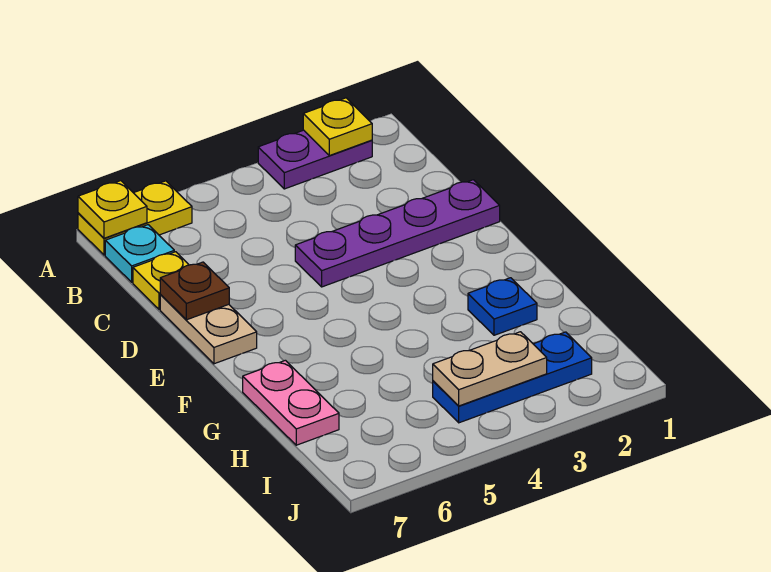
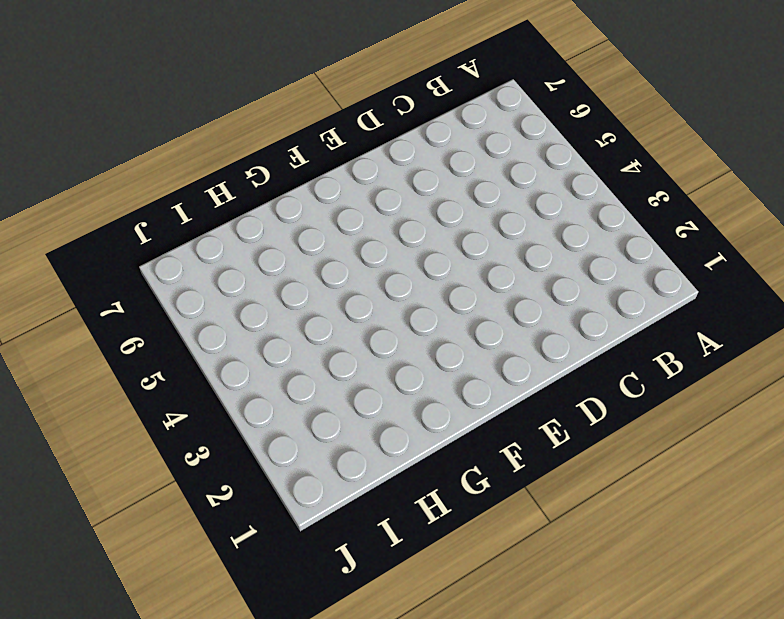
none -> purple plate A2:A3 level 1
none -> yellow plate A6:A7 level 1
none -> cyan plate B7 level 1

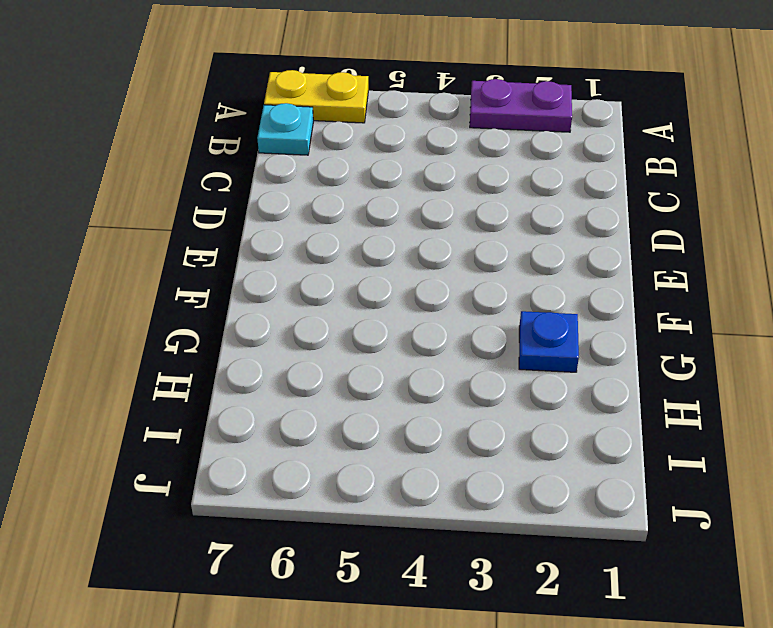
none -> yellow plate C7 level 1
none -> purple plate D1:D4 level 1
none -> tan plate D7:E7 level 1

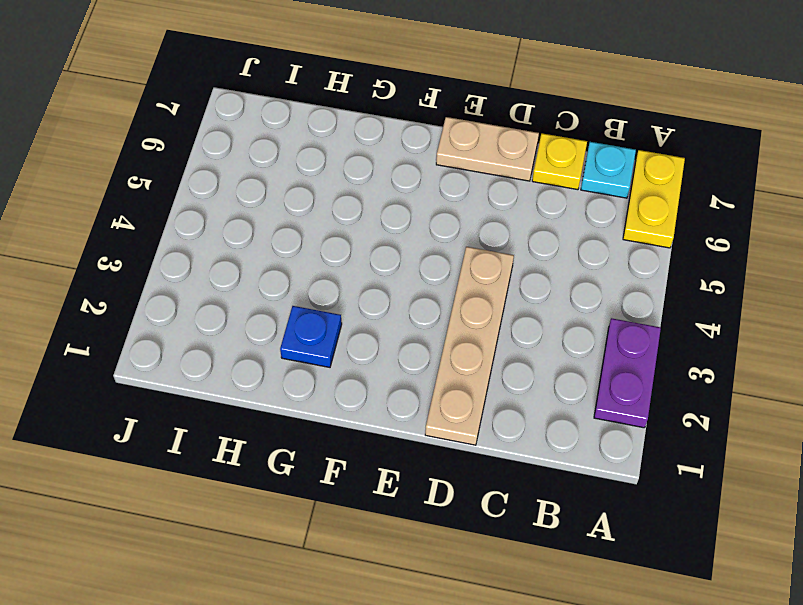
tan plate D1:D4 level 1 -> purple plate D1:D4 level 1
none -> pink plate G7:H7 level 1
none -> blue plate I2:I4 level 1
none -> yellow plate A2 level 2

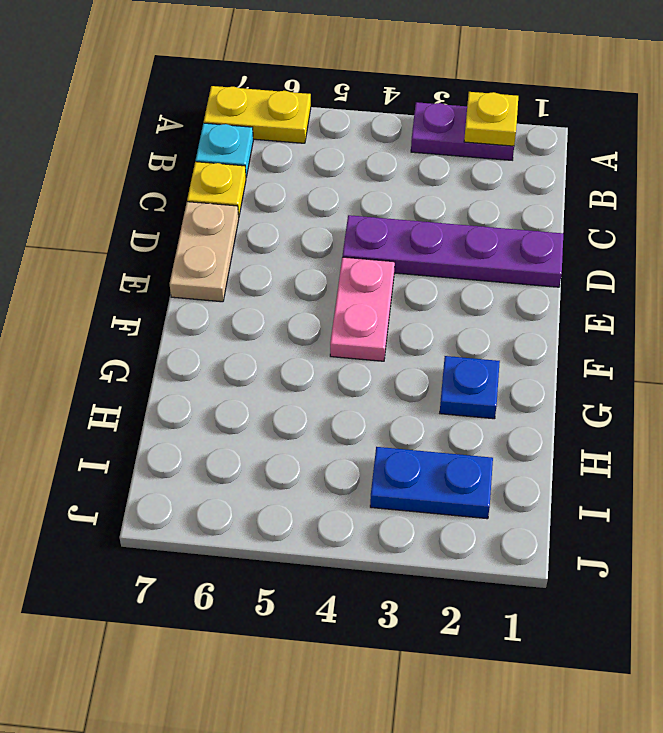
pink plate E4:F4 level 1 -> pink plate G7:H7 level 1
blue plate I2:I3 level 1 -> blue plate I2:I4 level 1
none -> yellow plate A7 level 2
none -> brown plate D7 level 2
none -> tan plate I3:I4 level 2

